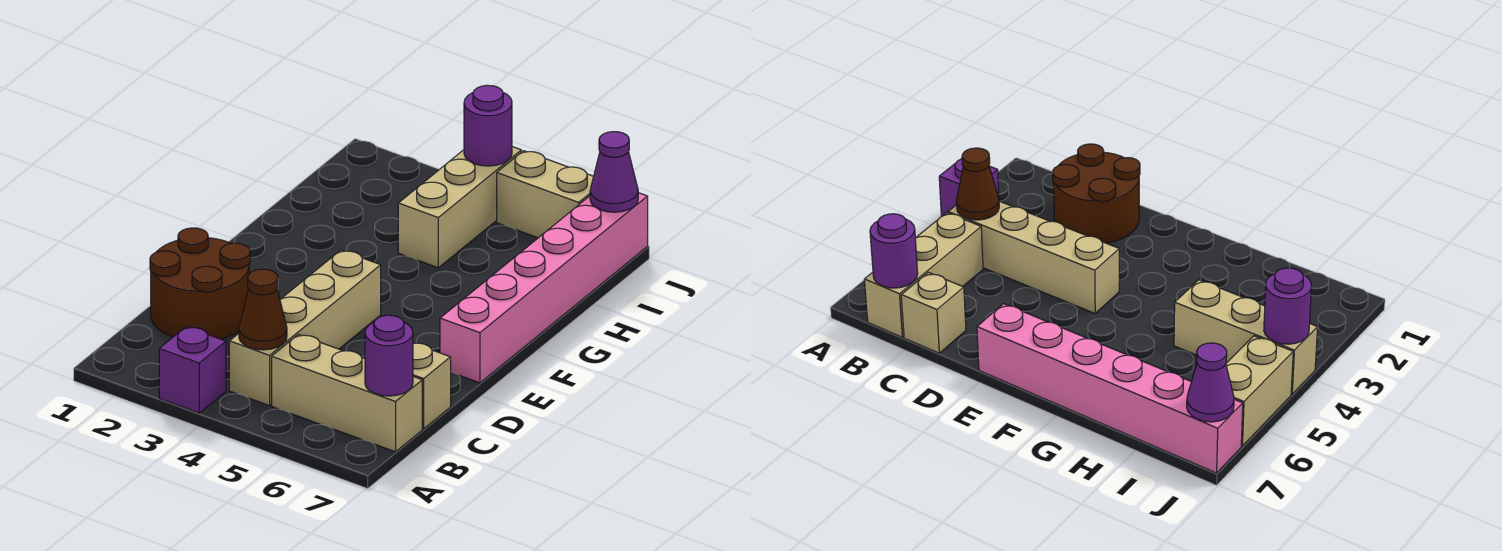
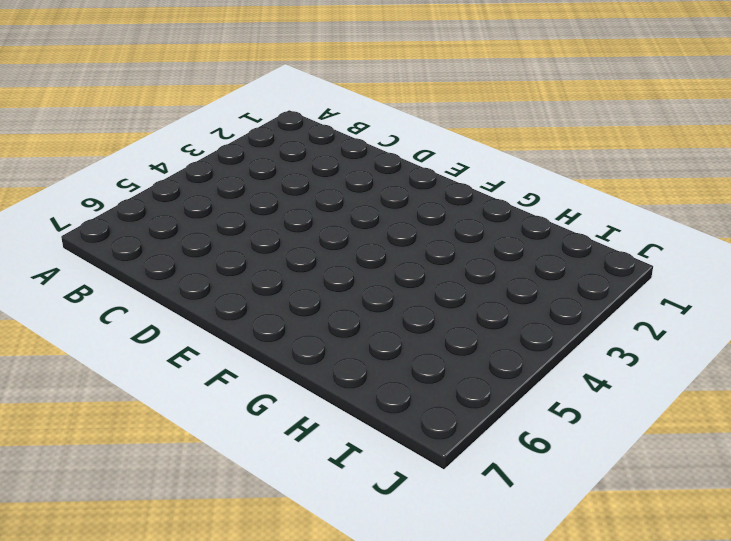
none -> purple brick A3 level 1
none -> tan brick B4:E4 level 1
none -> tan brick B5:B7 level 1

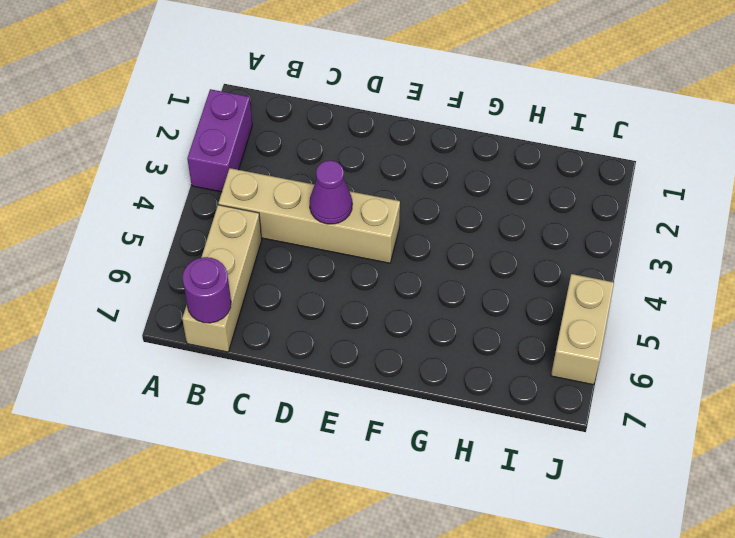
purple brick A2:A3 level 1 -> purple brick A3 level 1
purple cone D4 level 2 -> purple cone J7 level 2
none -> brown round brick C1:D2 level 1
none -> tan brick C7 level 1
none -> pink brick E7:J7 level 1

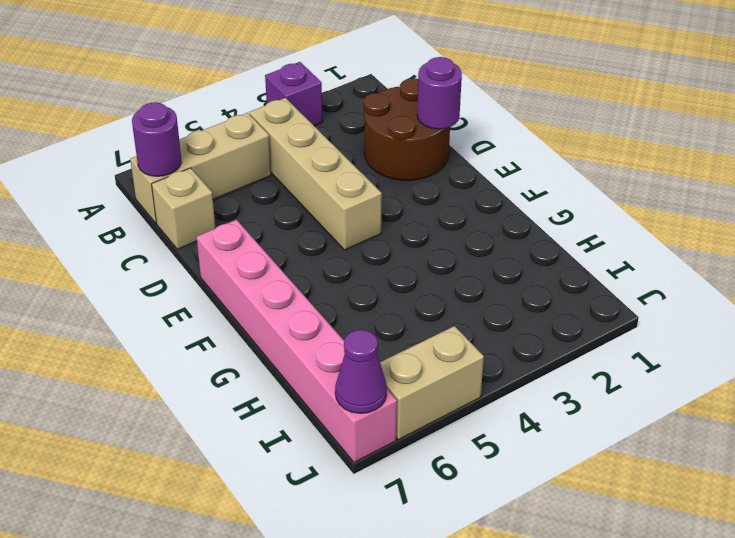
purple round brick D1 level 2 -> purple round brick J4 level 2
none -> tan brick H4:J4 level 1
none -> brown cone B4 level 2

